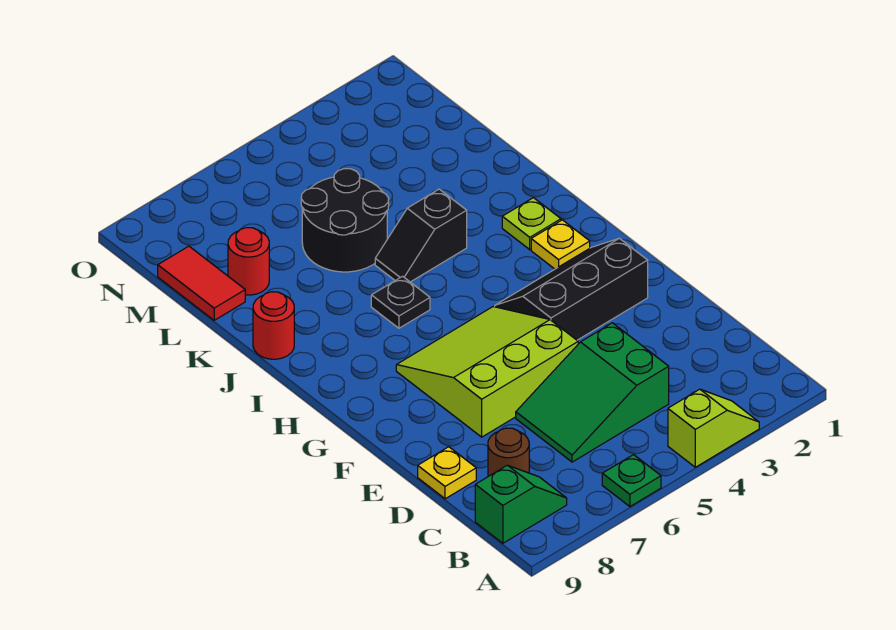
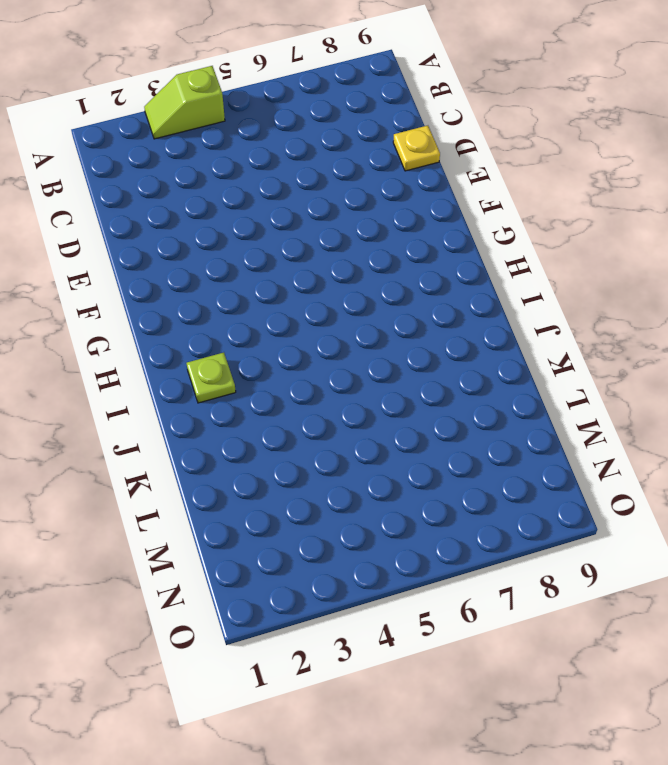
none -> green plate A6 level 1
none -> green slope B8:B9 level 1 top 9
none -> green slope C4:D6 level 1 top 4

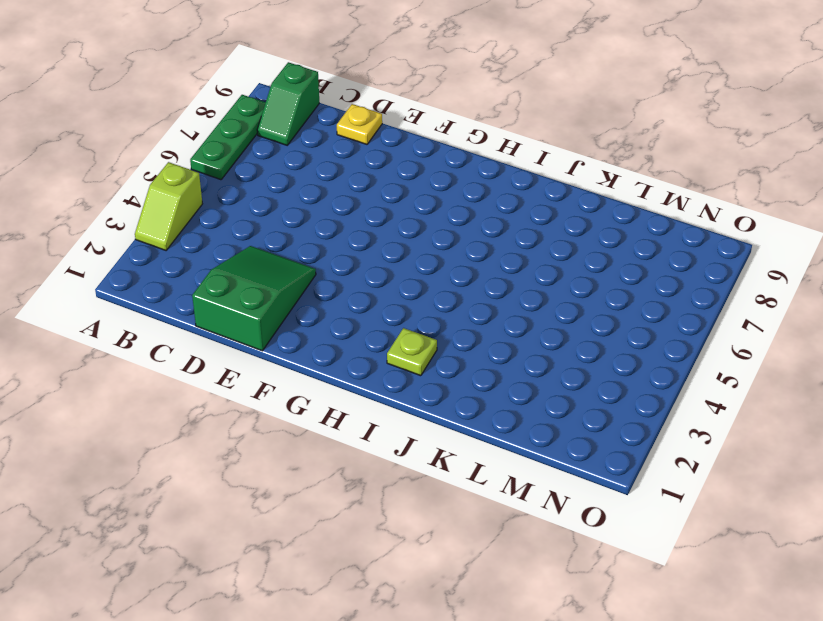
green plate A6:A8 level 1 -> green plate A6 level 1
green slope D1:E3 level 1 top 1 -> green slope C4:D6 level 1 top 4
none -> brown round brick C8 level 1
none -> lime slope E5:G7 level 1 top E
none -> black slope F2:G4 level 1 top F

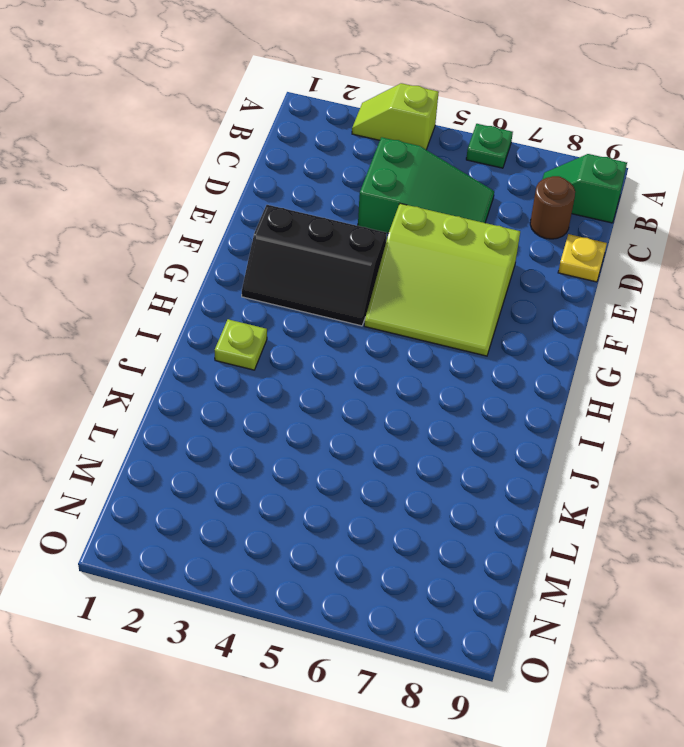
none -> yellow plate H2 level 1
none -> black plate I6 level 1
none -> black slope J4:J5 level 1 top 4

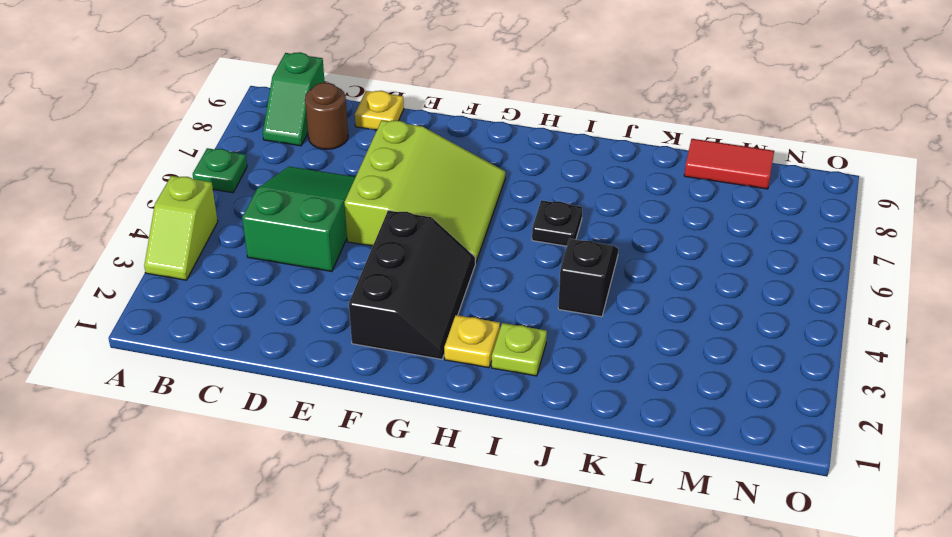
none -> red round brick J9 level 1
none -> black round brick K5:L6 level 1
none -> red round brick L8 level 1

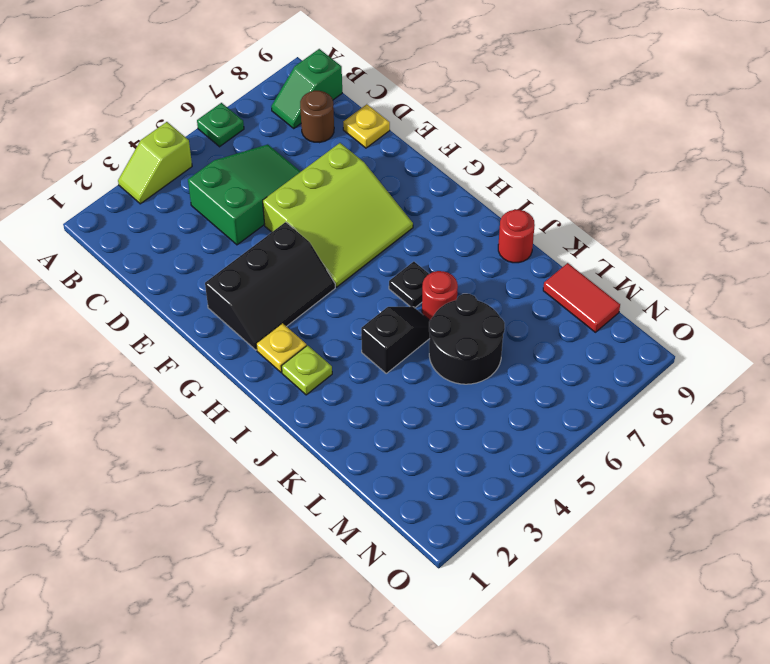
red round brick J6 level 1 -> red round brick L8 level 1

